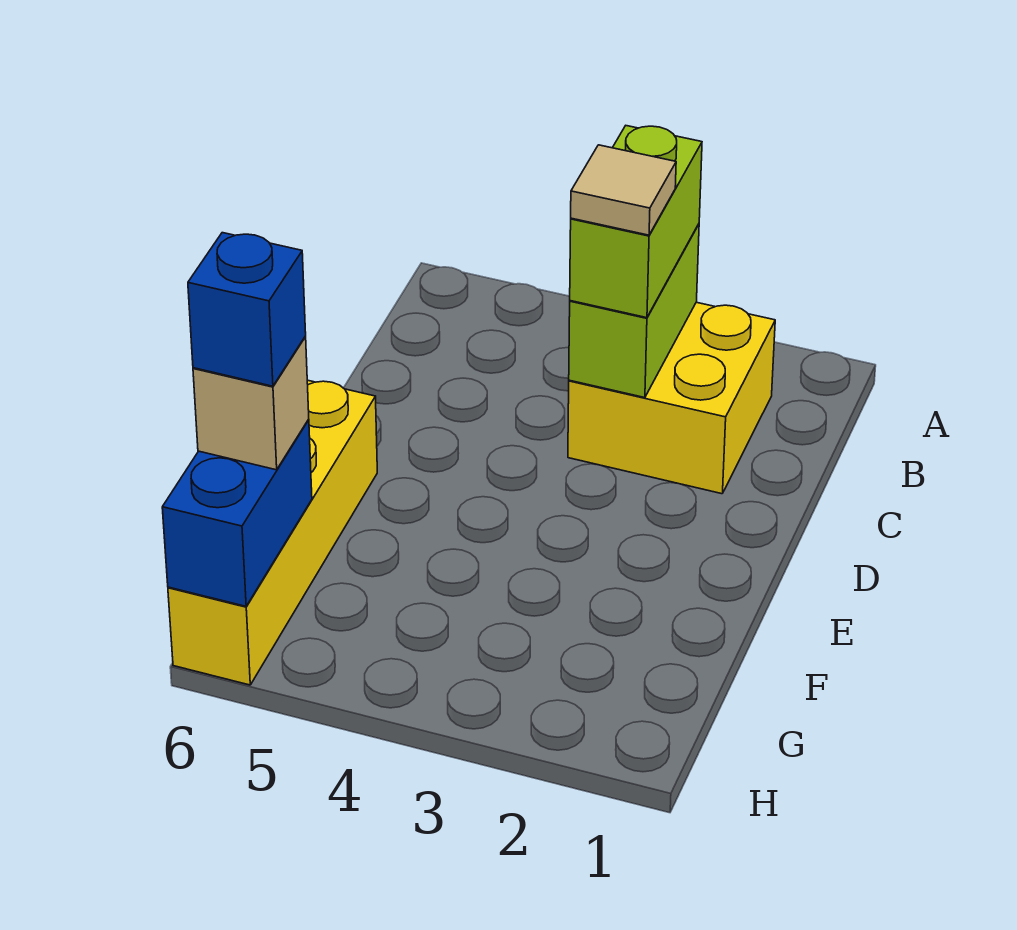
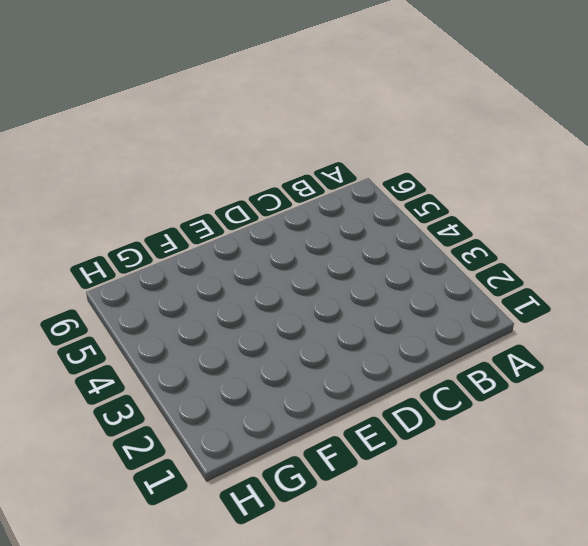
none -> yellow brick B2:C3 level 1
none -> yellow brick E6:H6 level 1

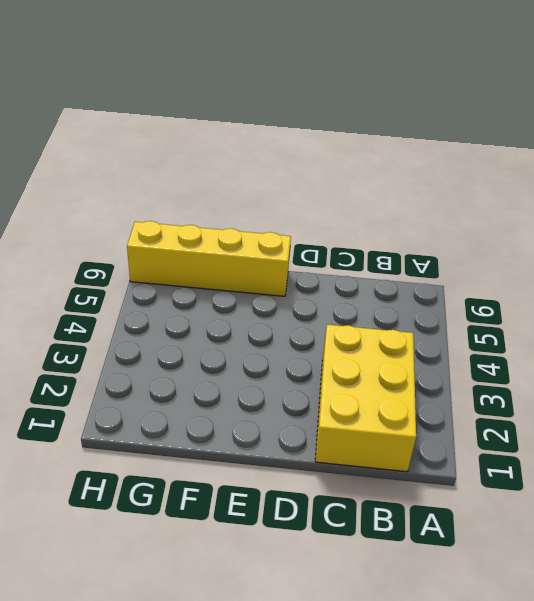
yellow brick B1:C3 level 1 -> yellow brick B2:C3 level 1
none -> lime brick B3:C3 level 2
none -> blue brick G6:H6 level 2

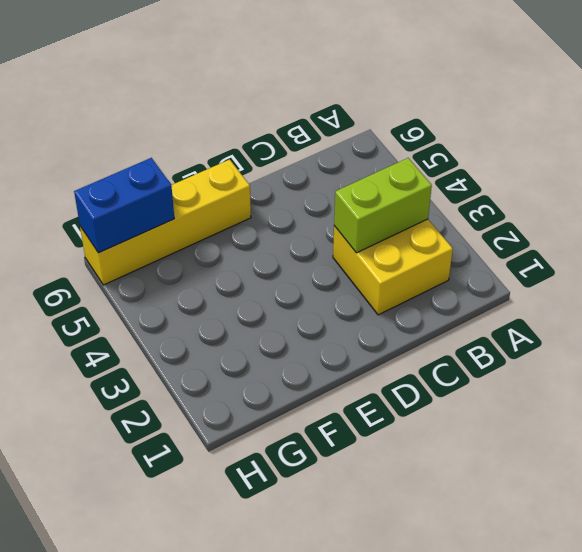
none -> lime brick B3:C3 level 3
none -> tan brick G6 level 3

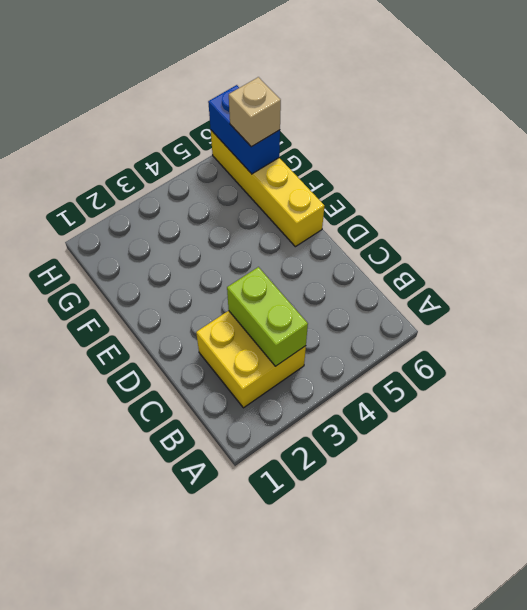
none -> lime brick B3:C3 level 3
none -> tan tile C3 level 4

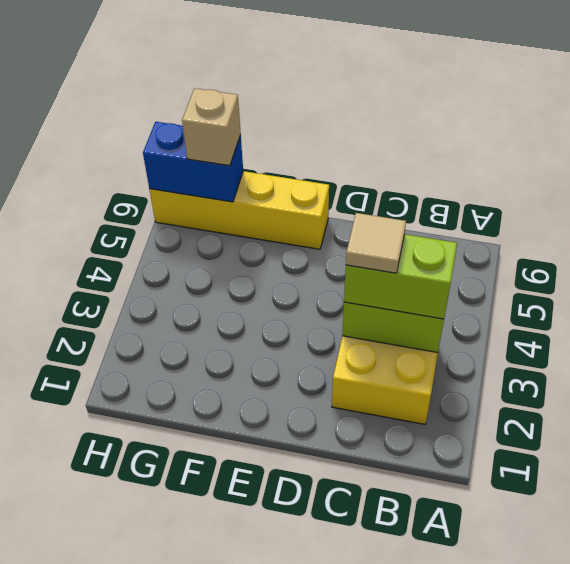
none -> blue brick G6 level 4

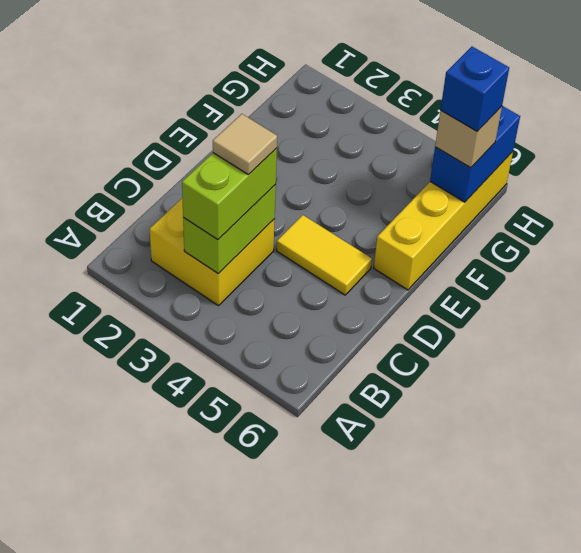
yellow tile D4:D5 level 1 -> none

